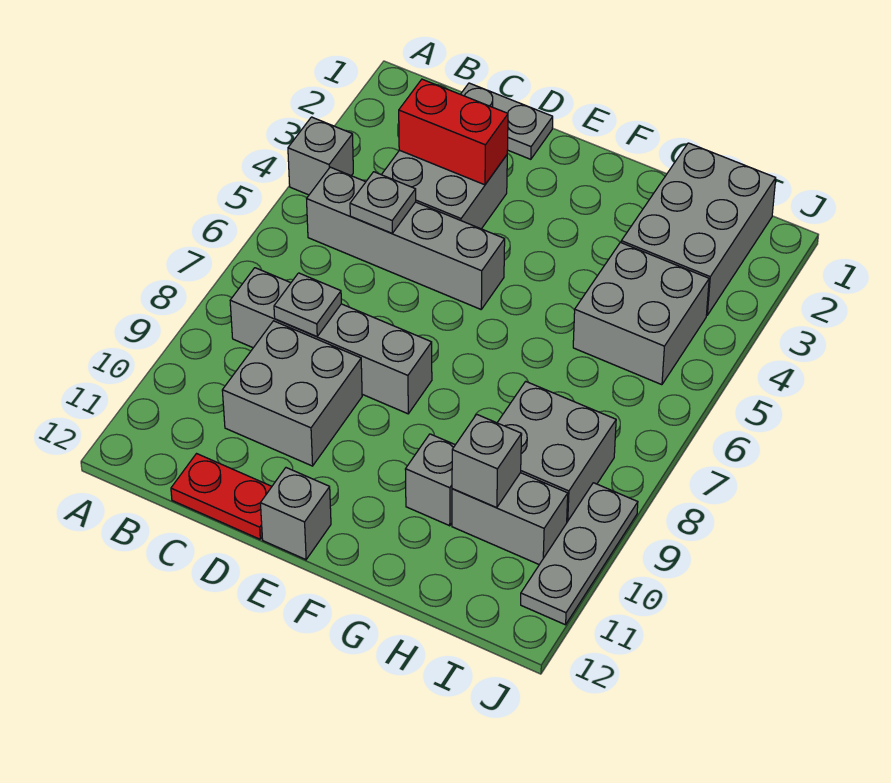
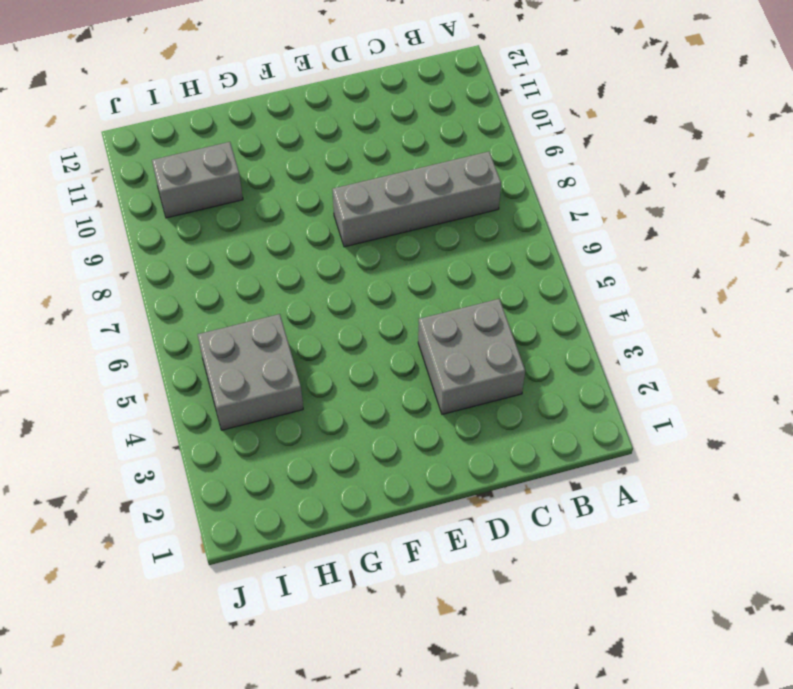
none -> grey brick A4 level 1
none -> grey brick B5:E5 level 1
none -> grey plate C1:D1 level 1

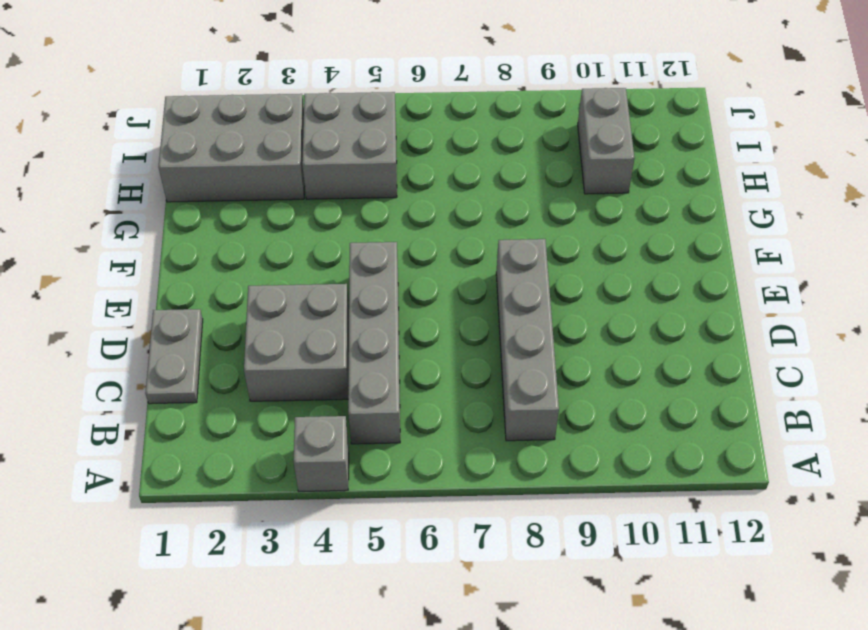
none -> grey brick C9:D10 level 1
none -> red plate C12:D12 level 1
none -> grey brick E12 level 1

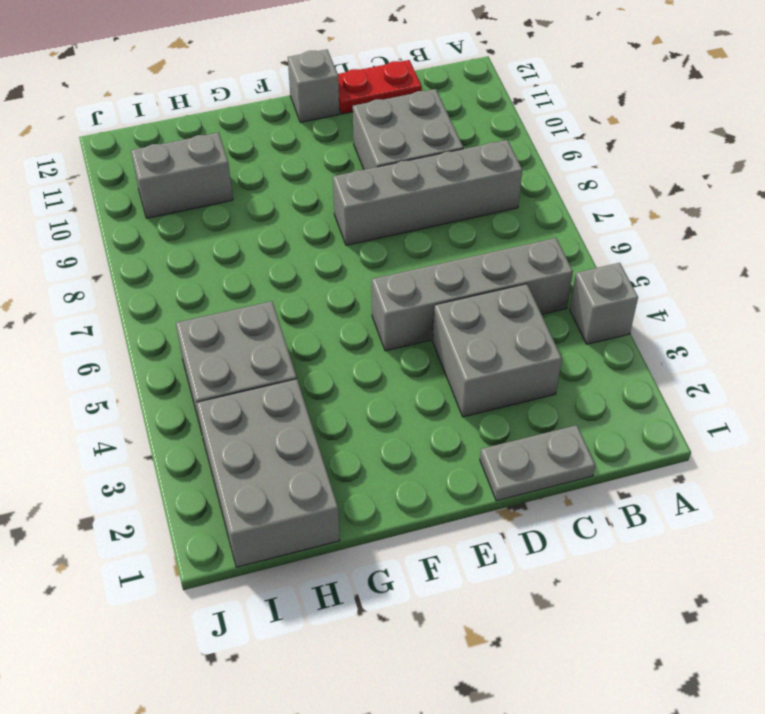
none -> grey brick G10 level 1
none -> grey brick H8:I9 level 1
none -> grey plate J9:J11 level 1

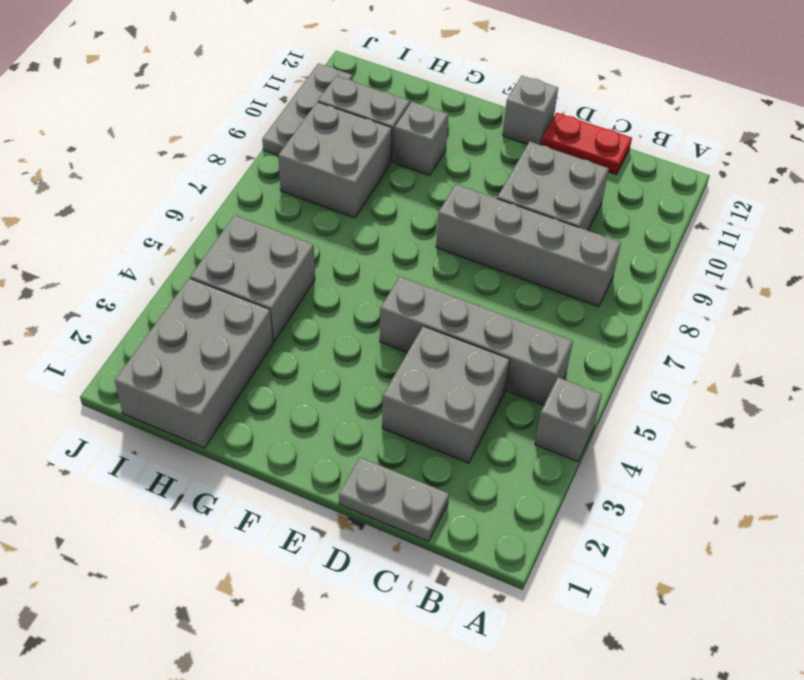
none -> red brick C3:D3 level 2
none -> grey plate C5 level 2
none -> grey plate C8 level 2

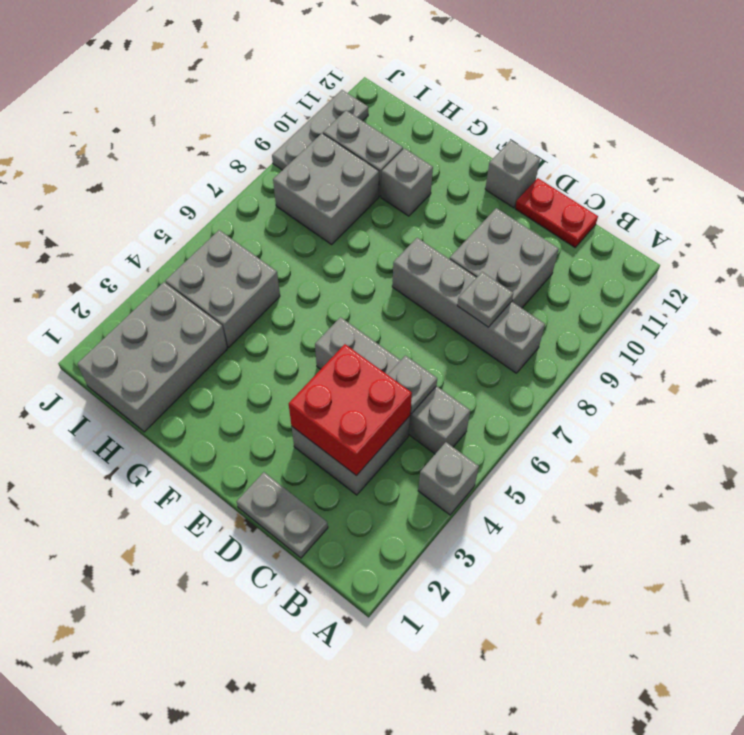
red brick C3:D4 level 2 -> red brick C3:D3 level 2
none -> grey brick H10 level 2

